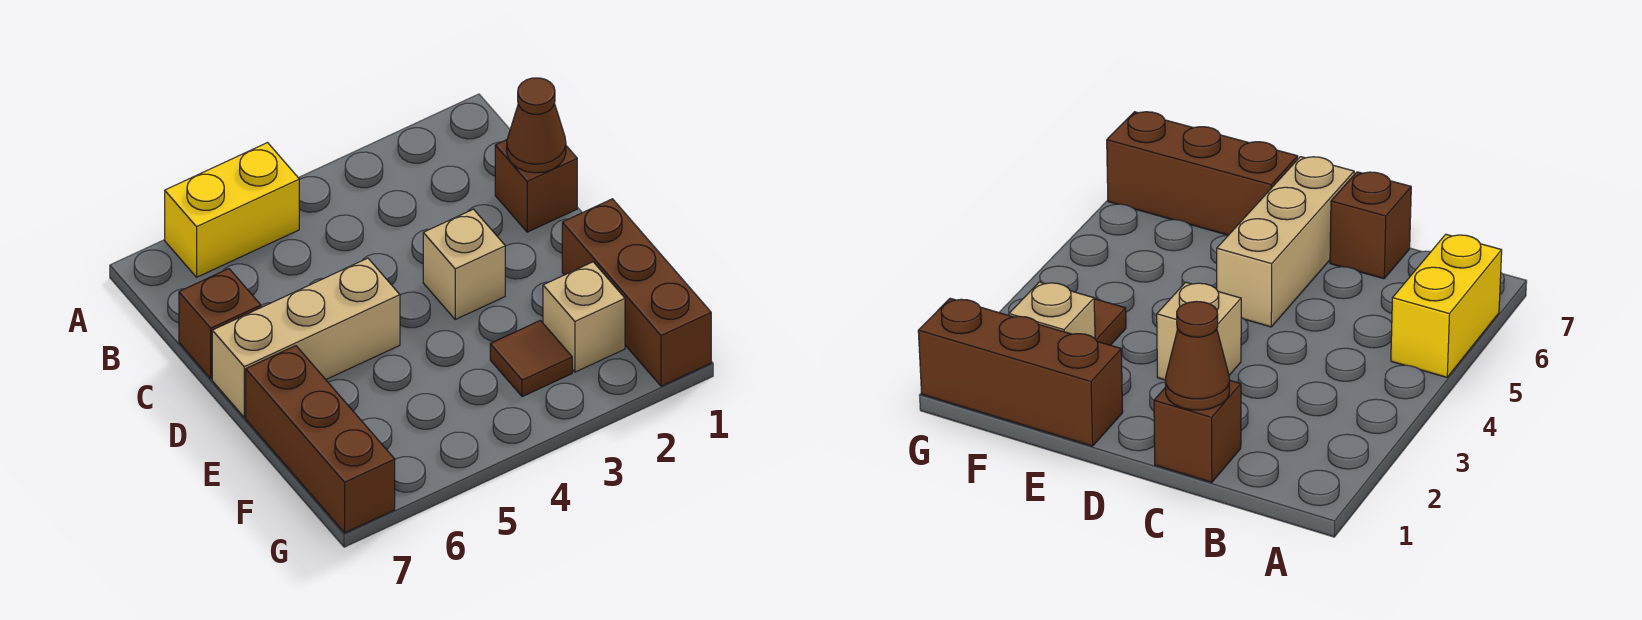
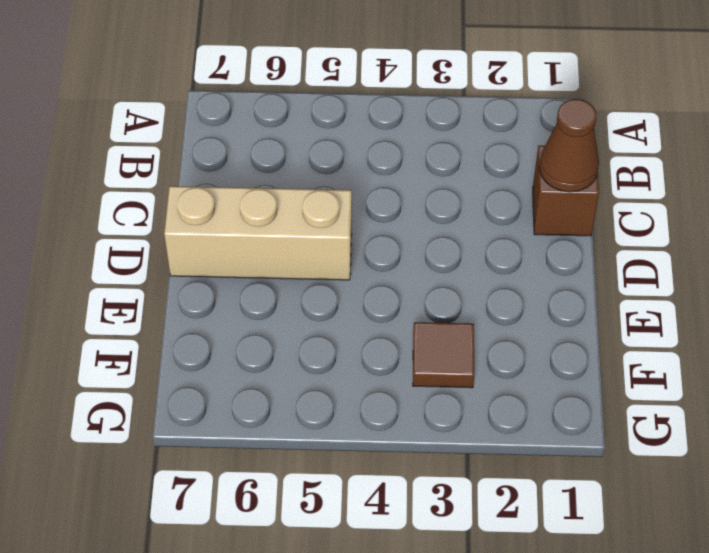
none -> yellow brick A5:A6 level 1
none -> brown brick C7 level 1

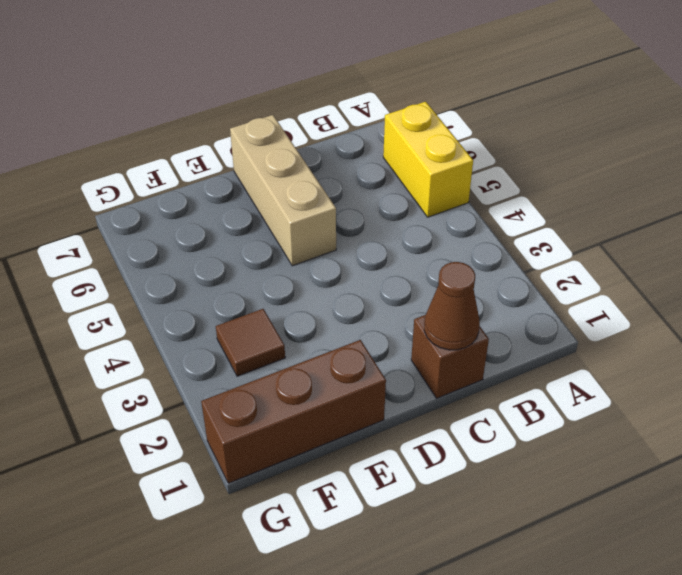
none -> brown brick C7 level 1
none -> tan brick D3 level 1

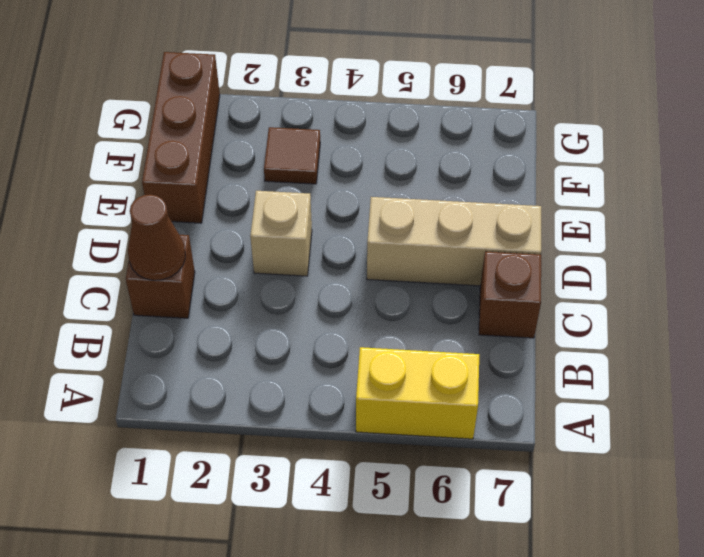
none -> brown brick E7:G7 level 1
none -> tan brick F2 level 1

